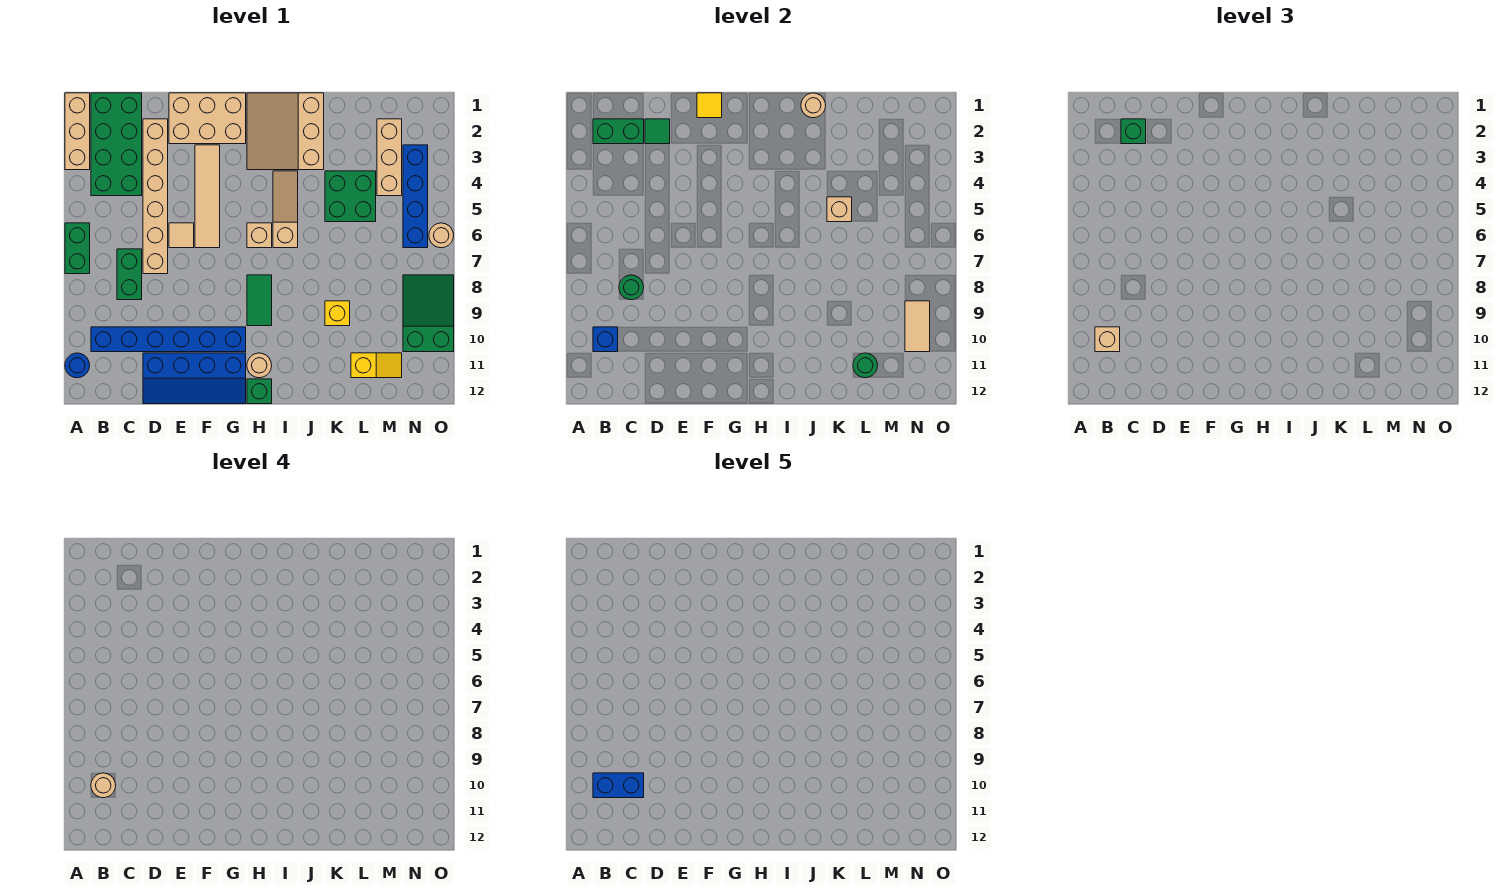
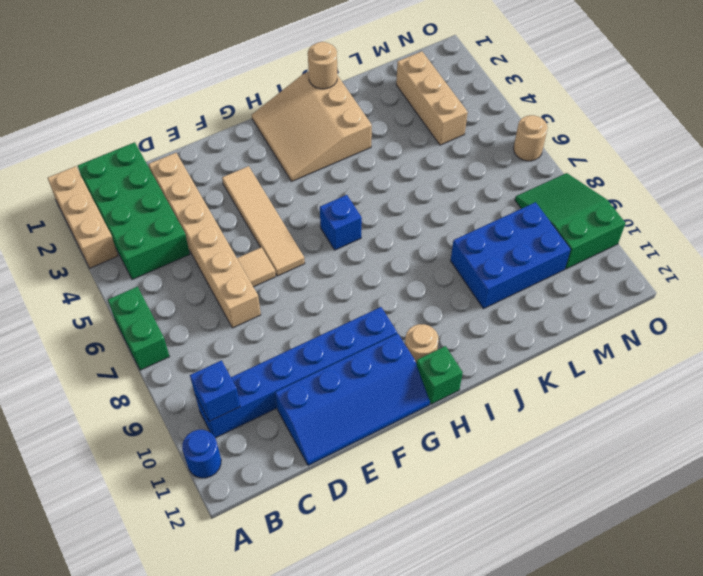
blue brick H6 level 1 -> tan brick H6 level 1
blue brick K9:M10 level 1 -> yellow brick K9 level 1
none -> green brick C7:C8 level 1
none -> tan brick E1:G2 level 1
none -> green tile H8:H9 level 1
none -> tan slope I4:I6 level 1 top 6

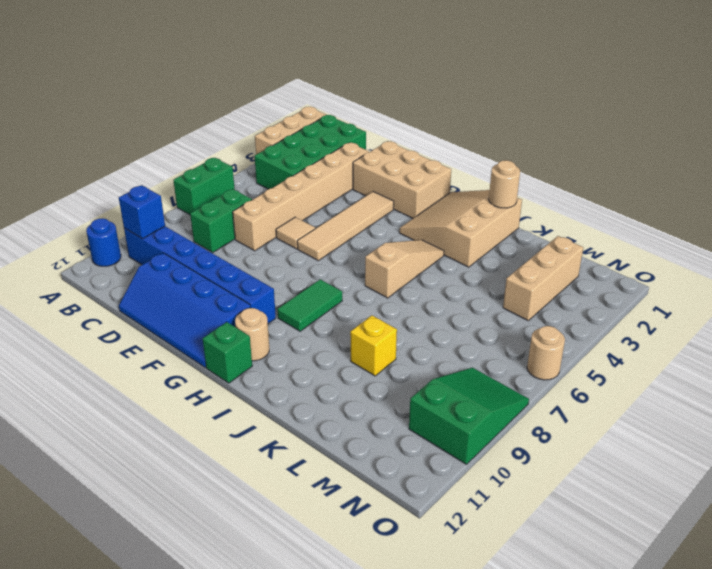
none -> tan brick H6 level 1
none -> green brick K4:L5 level 1
none -> yellow slope L11:M11 level 1 top L
none -> blue brick N3:N6 level 1

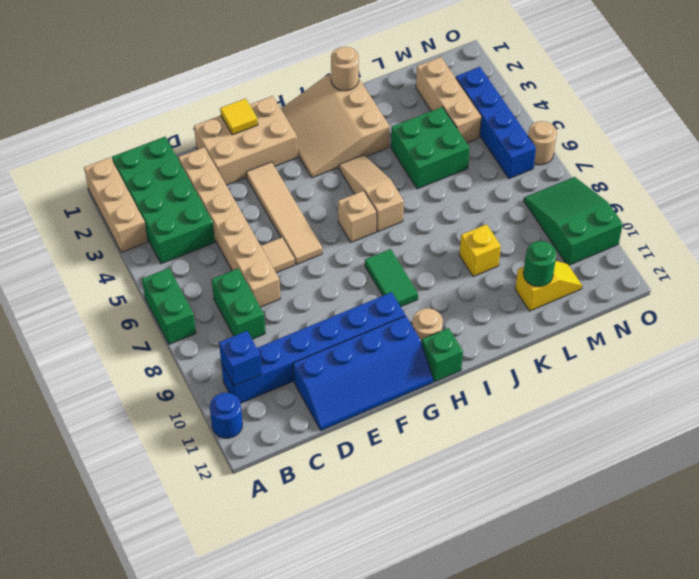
none -> green brick B2:C2 level 2
none -> green round brick C8 level 2
none -> green tile D2 level 2
none -> tan brick K5 level 2

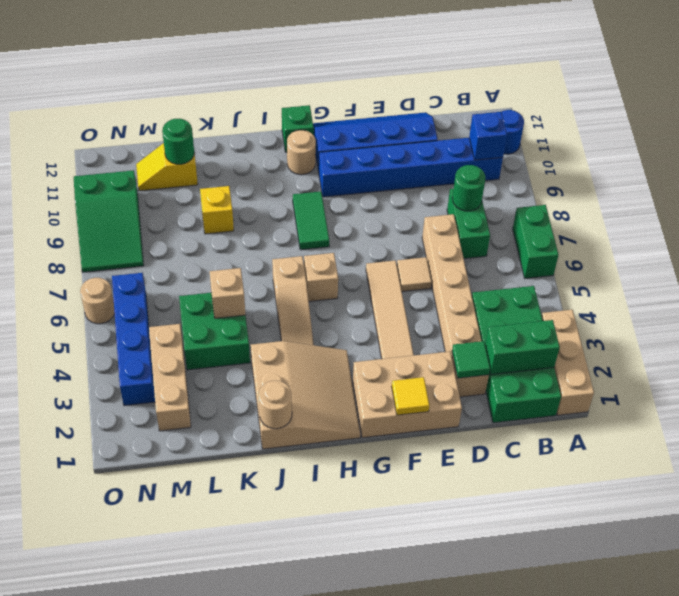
none -> tan tile N9:N10 level 2
none -> tan brick B10 level 3
none -> green brick C2 level 3
none -> tan round brick B10 level 4

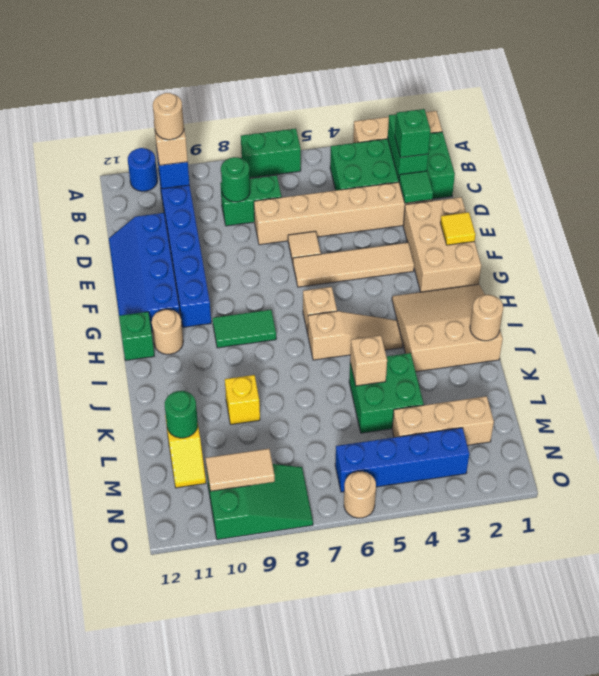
none -> blue brick B10:C10 level 5

